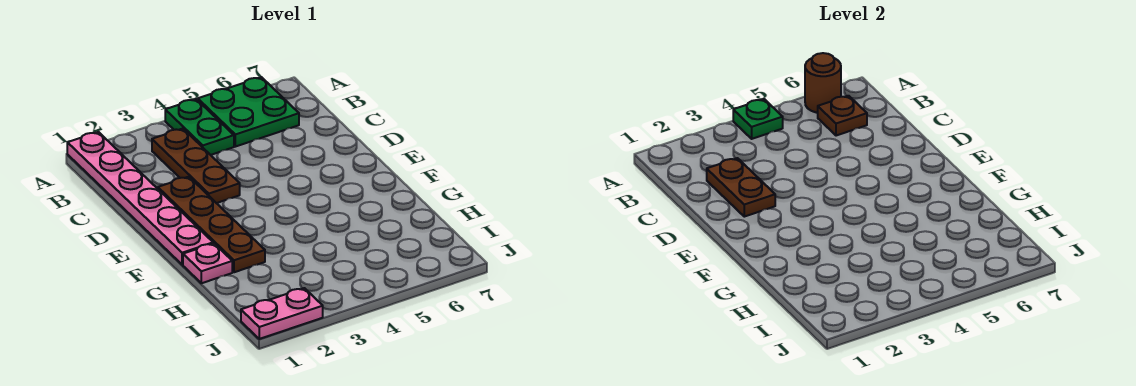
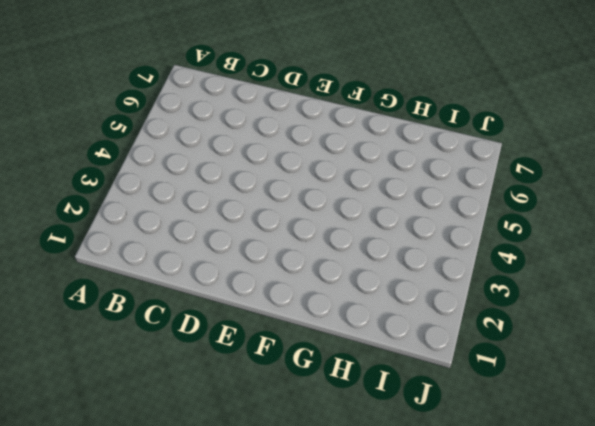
none -> pink plate A1:F1 level 1
none -> green plate A4:B4 level 1

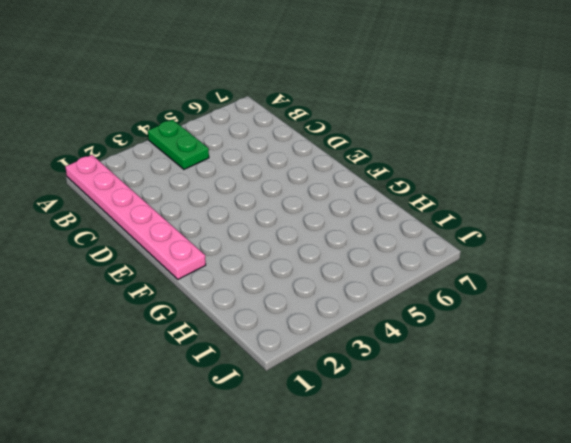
none -> green plate A5:B6 level 1
none -> brown plate B3:D3 level 1

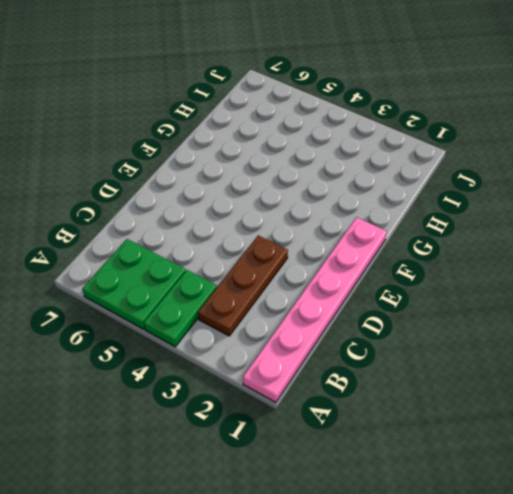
none -> brown plate D2:G2 level 1
none -> pink plate G1 level 1

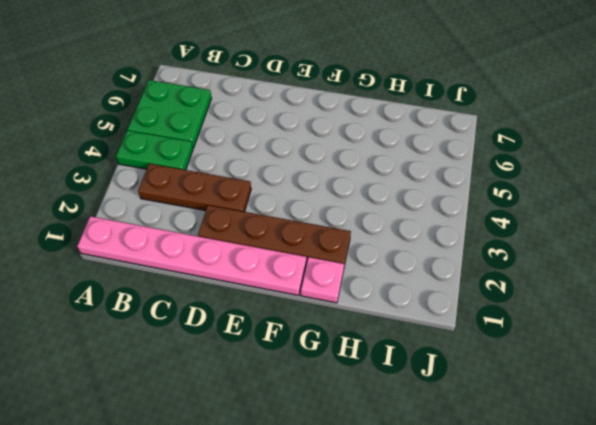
none -> pink plate J1:J2 level 1
none -> green plate A4 level 2

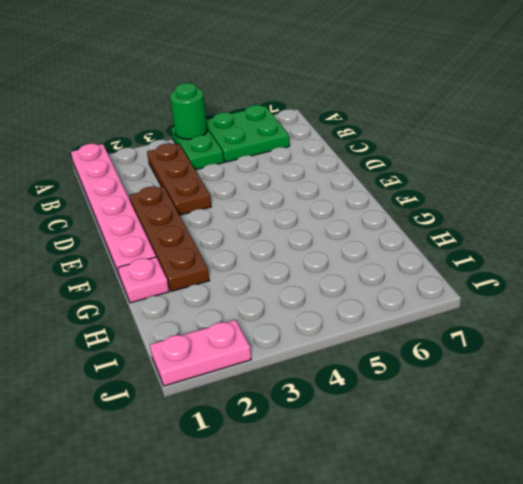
green round brick A4 level 2 -> green plate A4 level 2
none -> brown round brick A6 level 2
none -> brown plate B6 level 2

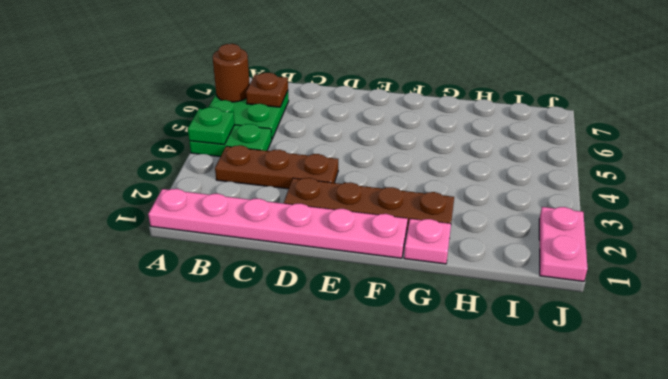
none -> brown plate C2:D2 level 2

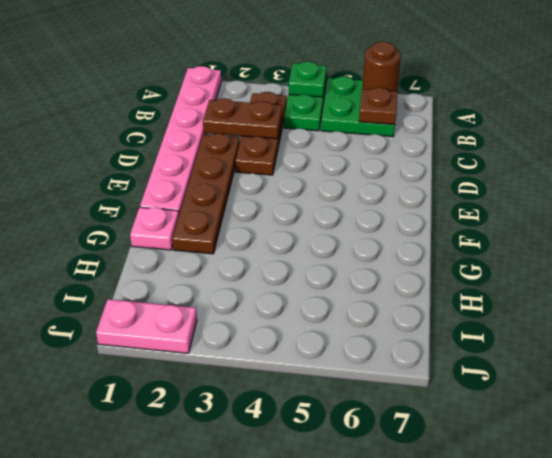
brown plate C2:C3 level 2 -> brown plate C2:D2 level 2

